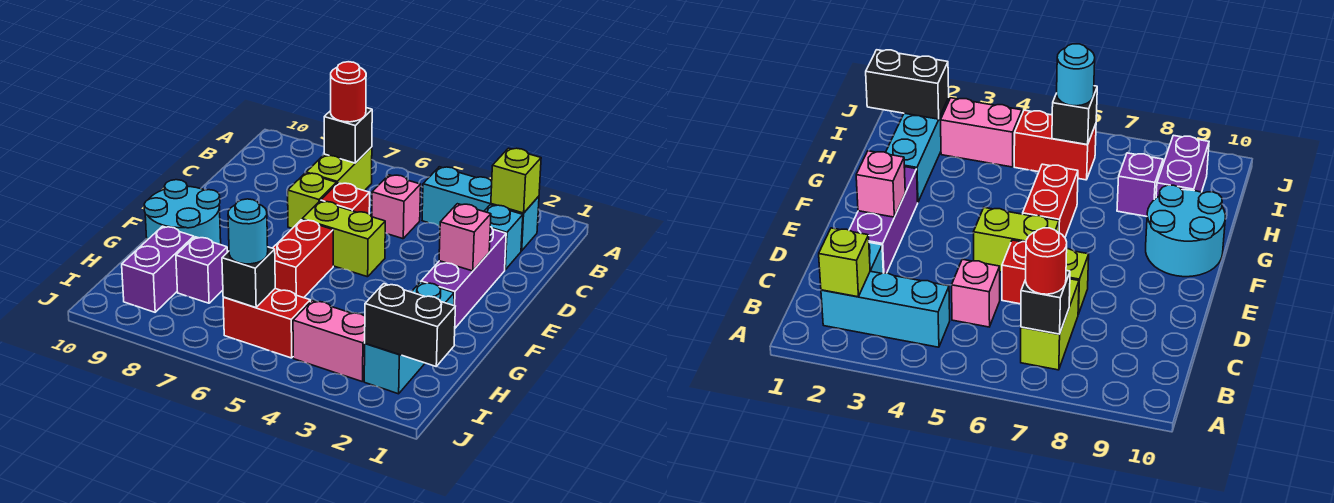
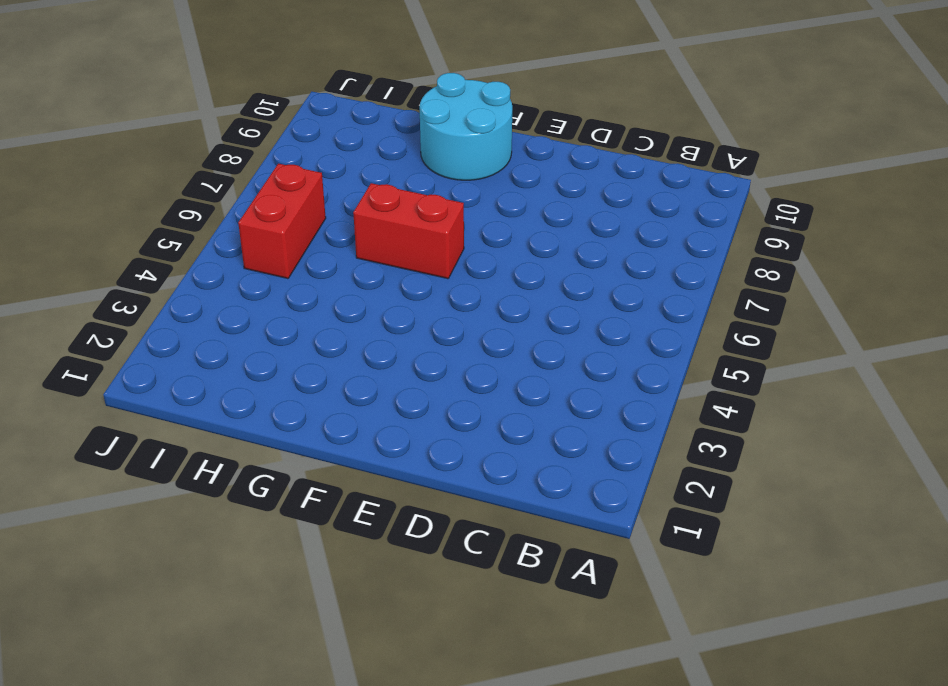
none -> cyan brick B2:B4 level 1
none -> lime brick B7:C7 level 1
none -> cyan brick C2 level 1

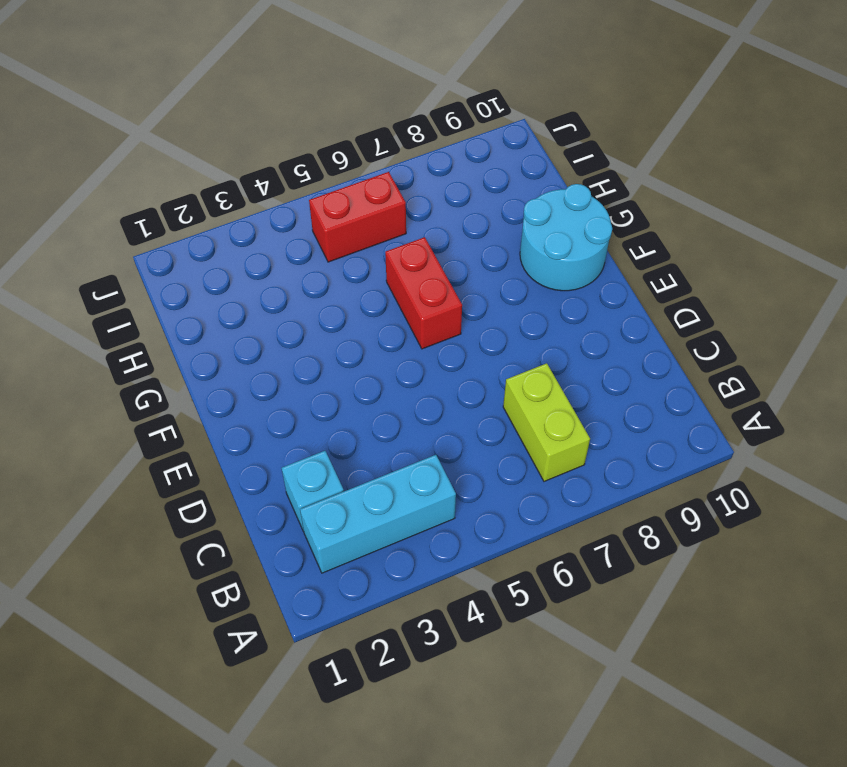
none -> pink brick C5 level 1
none -> purple brick D2:F2 level 1
none -> red brick D6 level 1

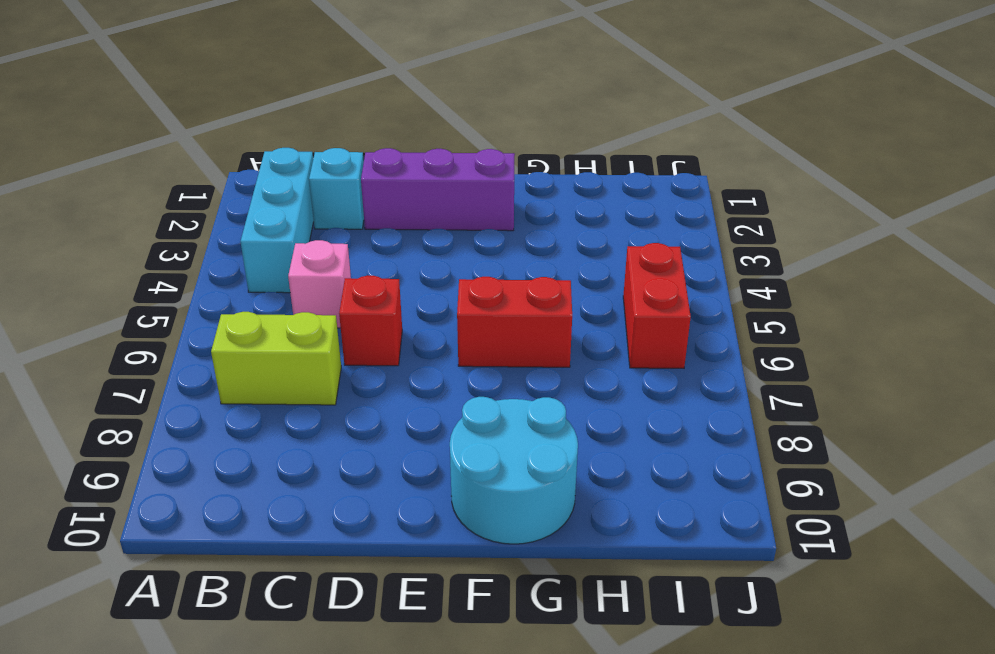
none -> lime brick D7 level 1
none -> lime brick E5:E6 level 1
none -> cyan brick G2:I2 level 1

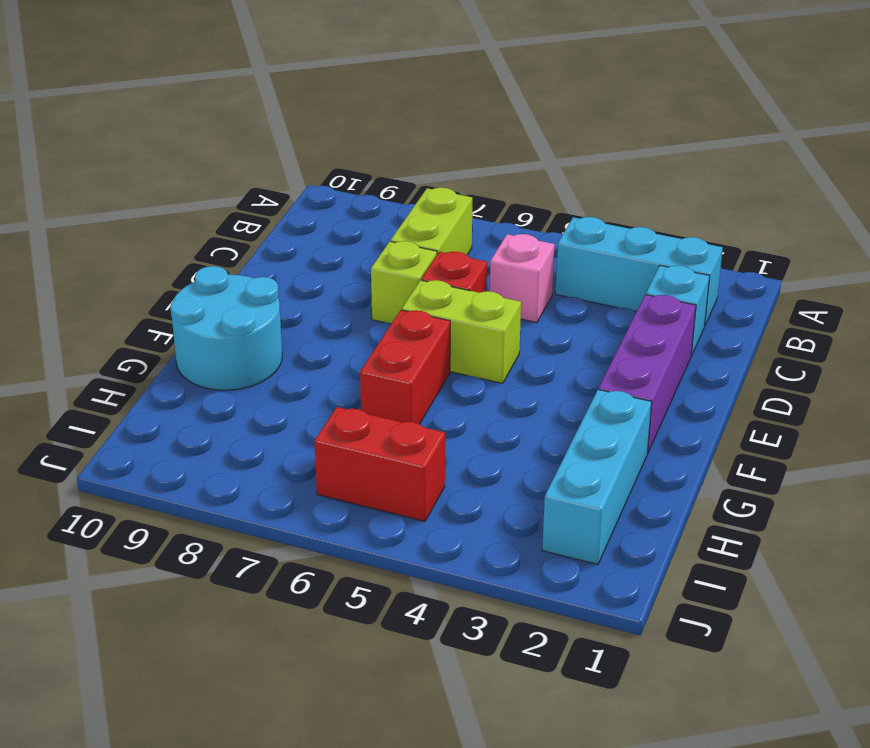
none -> purple brick H8 level 1
none -> purple brick H9:I9 level 1
none -> pink brick I3:I4 level 1

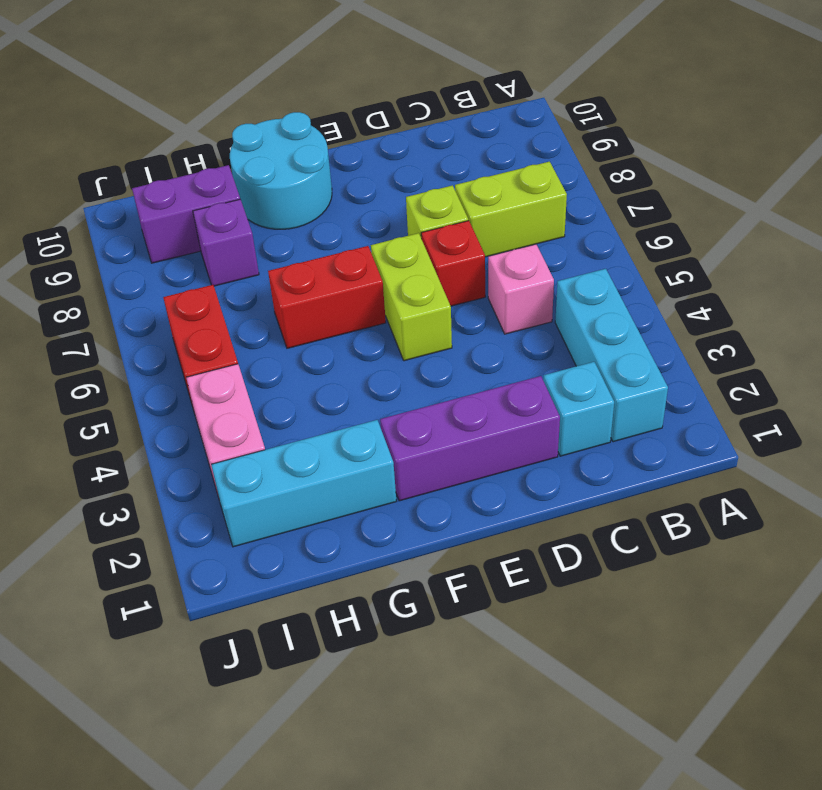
none -> lime brick B2 level 2
none -> black brick B7 level 2
none -> pink brick E2 level 2

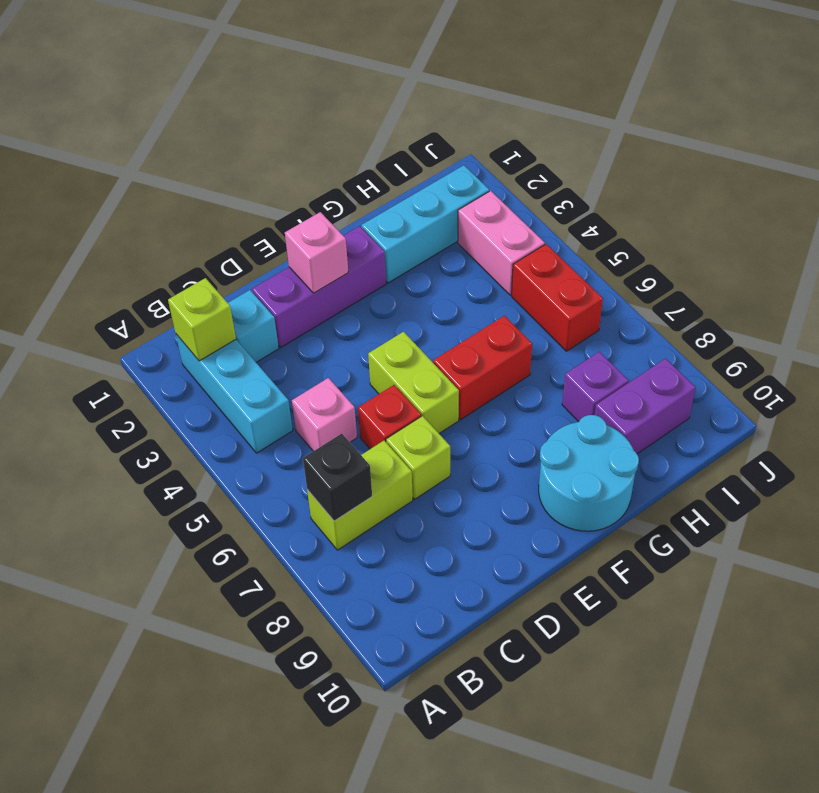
none -> black brick I1:I2 level 2
none -> black brick I6 level 2
none -> red round brick B7 level 3

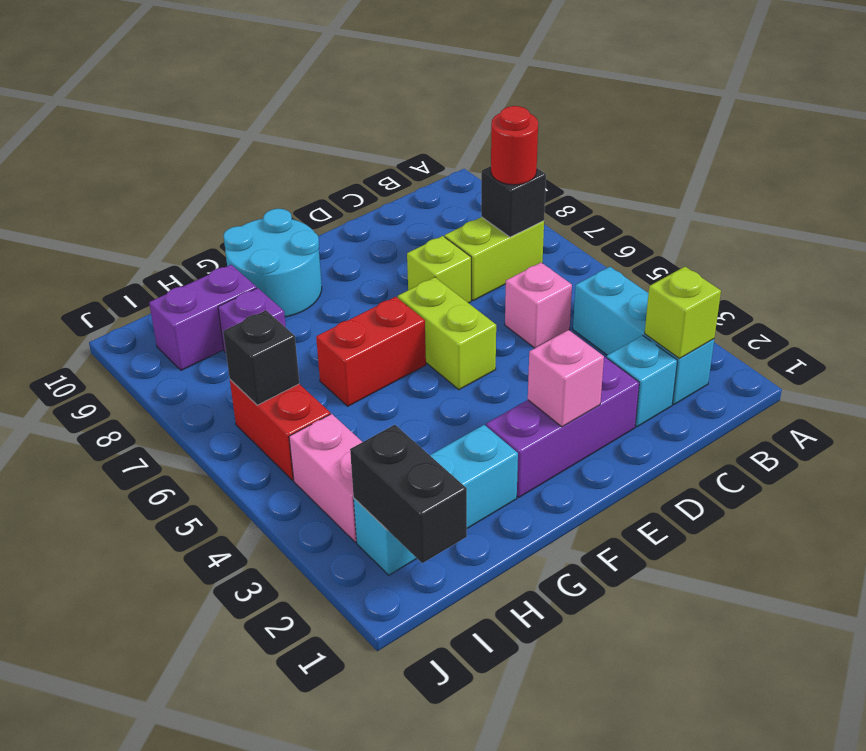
none -> red brick D6 level 1
none -> cyan round brick I6 level 3

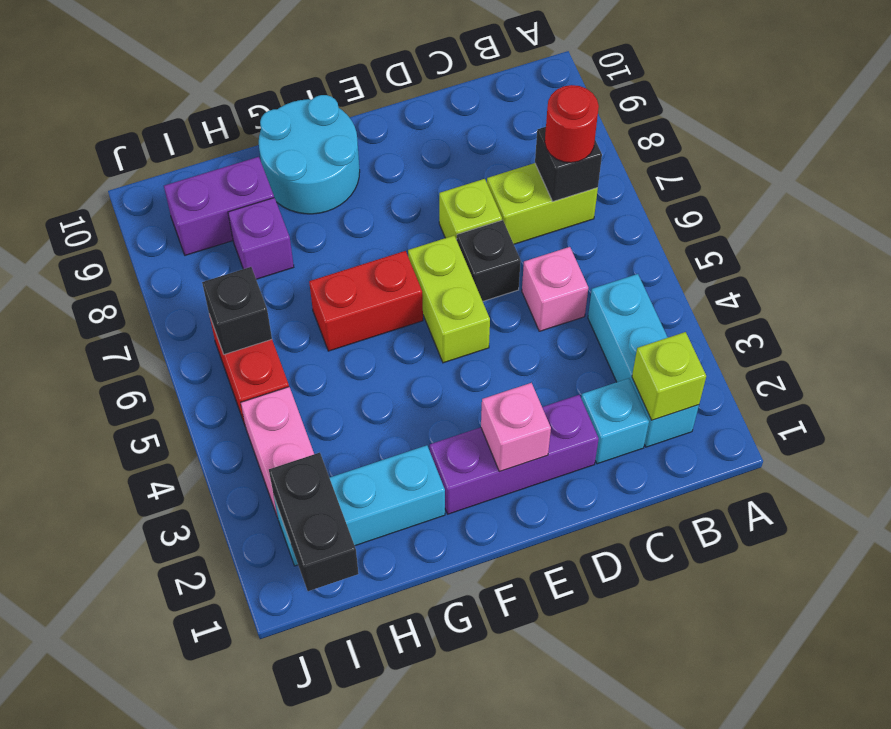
black brick D6 level 1 -> red brick D6 level 1
none -> cyan round brick I6 level 3

